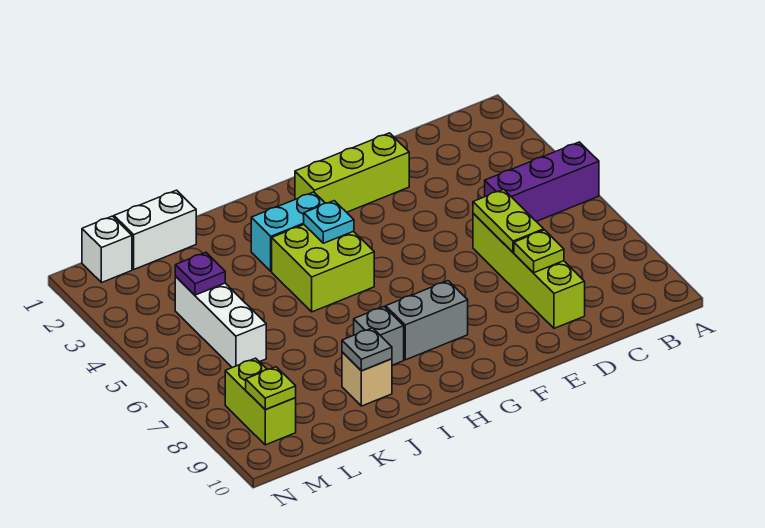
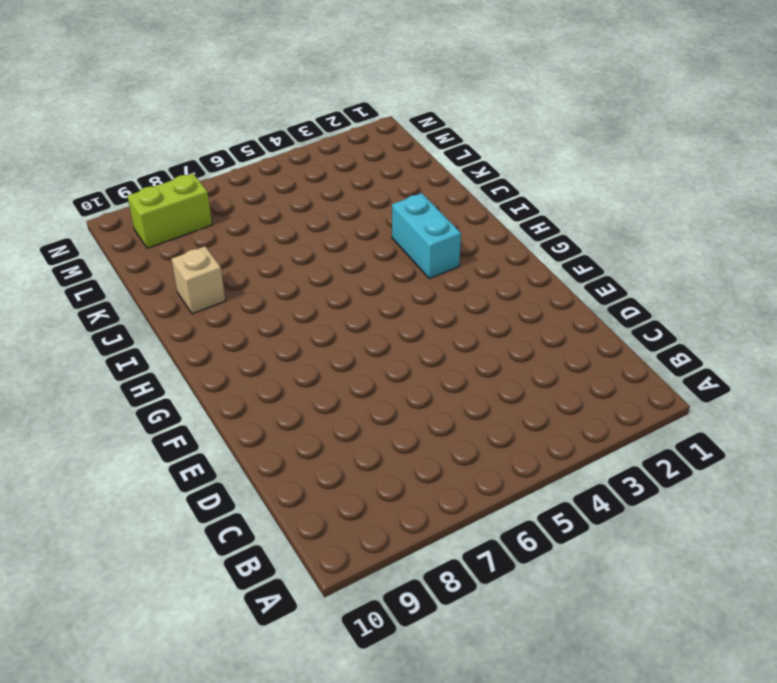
none -> purple brick A5:C5 level 1
none -> lime brick D6:D9 level 1
none -> lime brick E2:G2 level 1

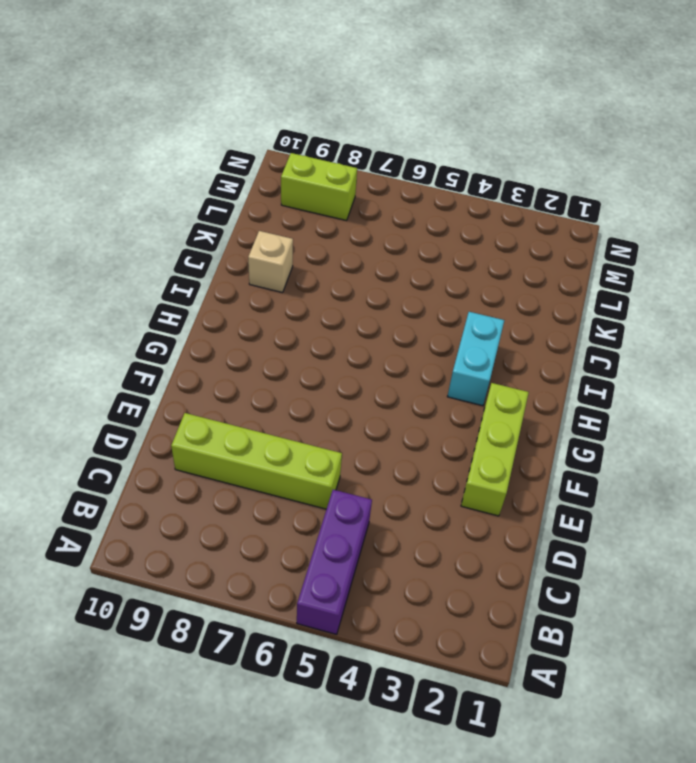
none -> grey brick G8:H8 level 1
none -> lime brick H4:I5 level 1
none -> grey brick I8 level 1

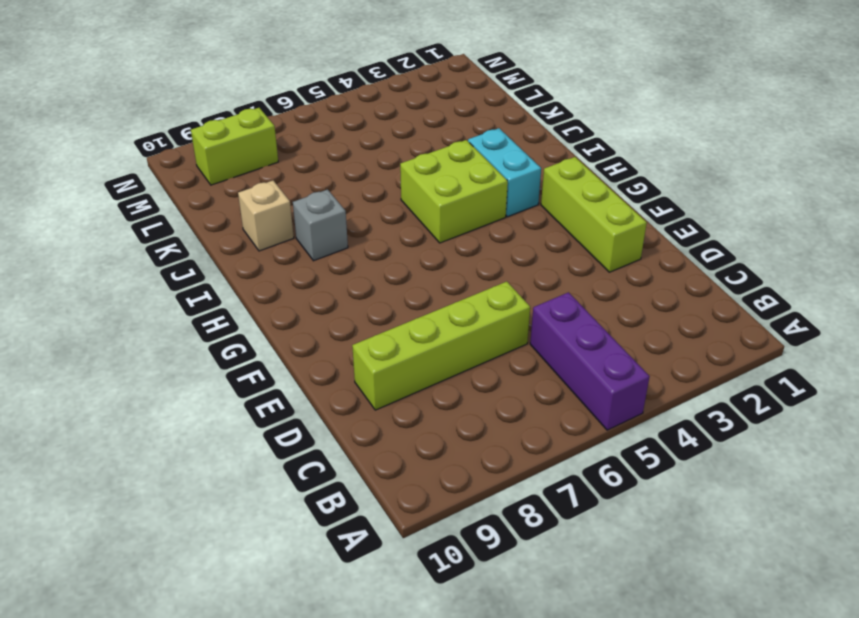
none -> grey brick G8:H8 level 1
none -> white brick K1:L1 level 1
none -> white brick L4:L6 level 1

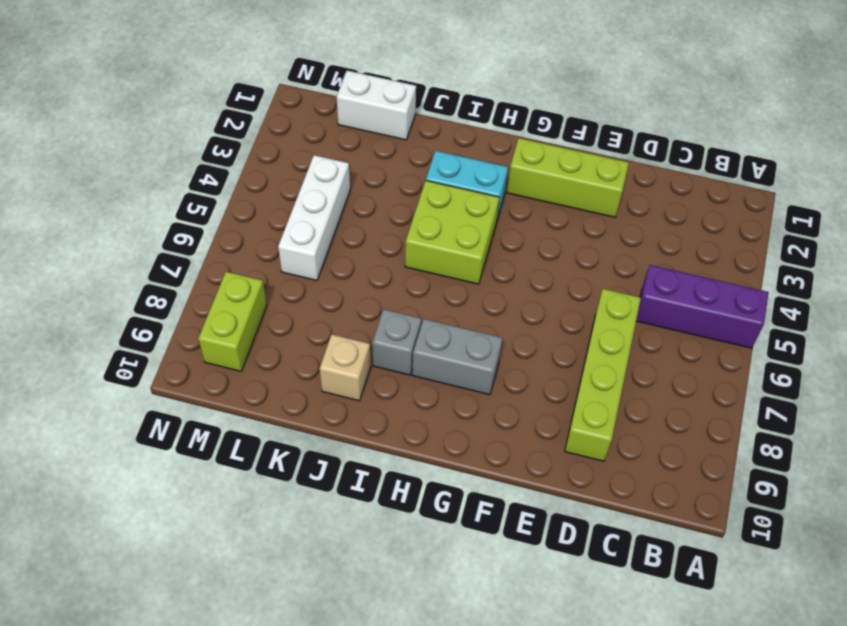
none -> white brick M1 level 1
none -> lime plate D6:D7 level 2
none -> lime plate D8 level 2

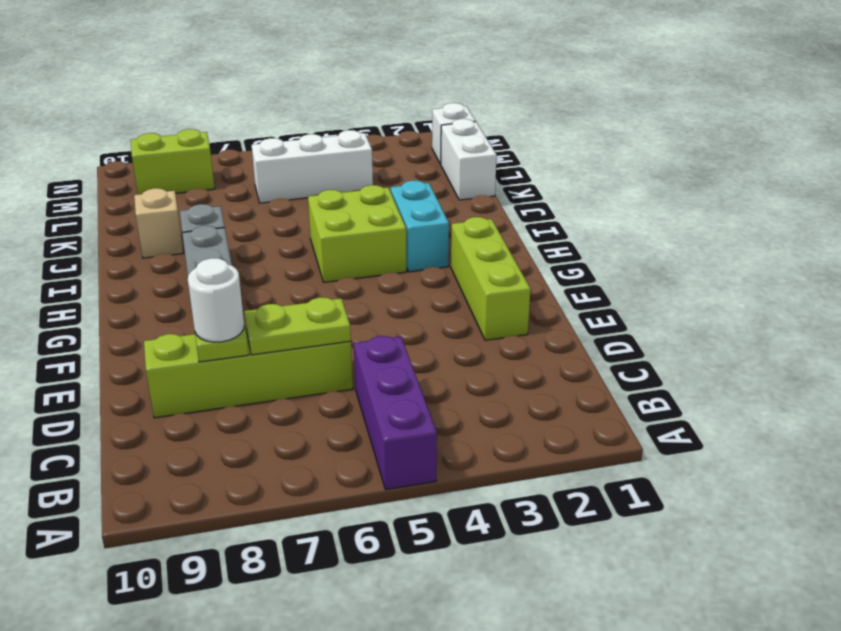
white round brick D8 level 3 -> none
none -> cyan plate H4 level 2
none -> grey plate J9 level 2
none -> purple plate L4 level 2

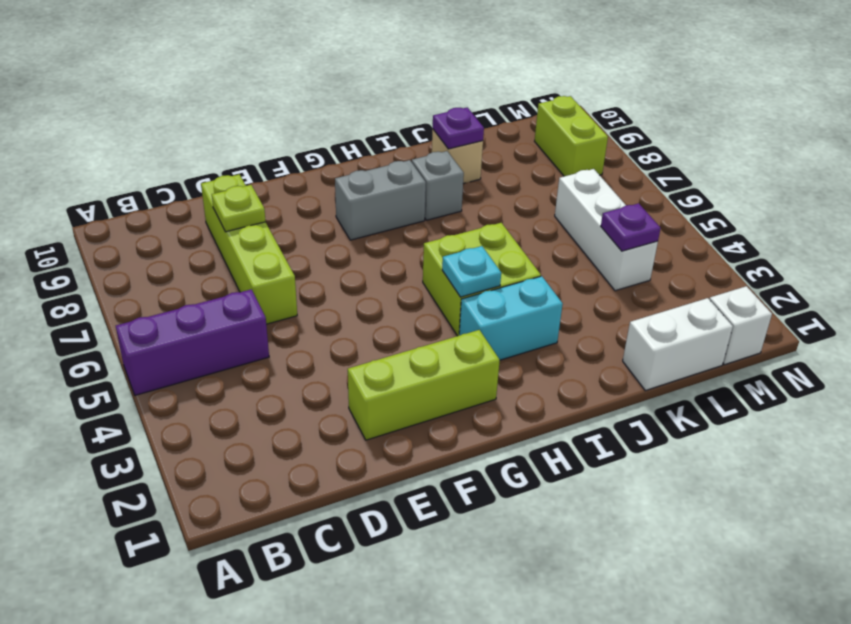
purple plate J9 level 2 -> grey plate J9 level 2
none -> lime plate D6:D7 level 2
none -> lime plate M9 level 2

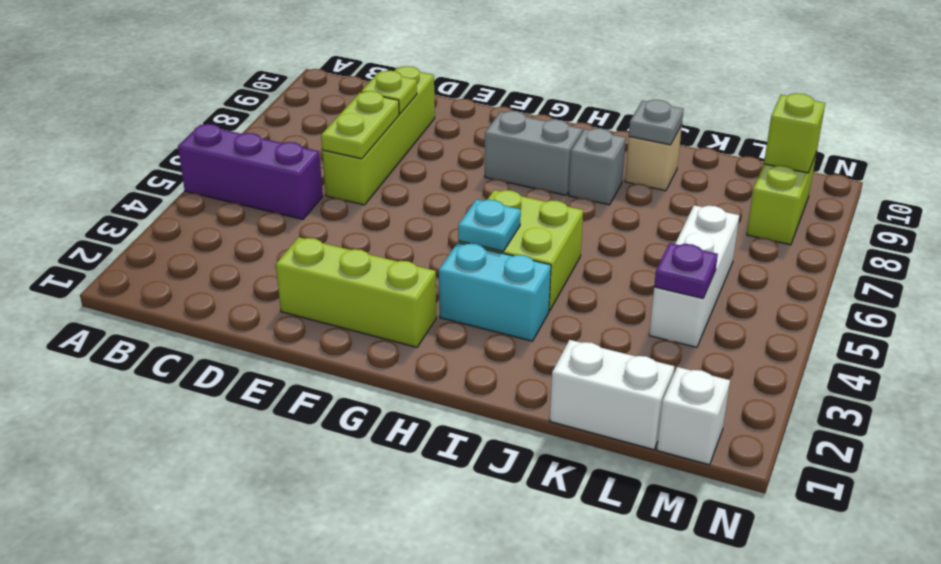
lime brick M9 level 2 -> lime plate M9 level 2

